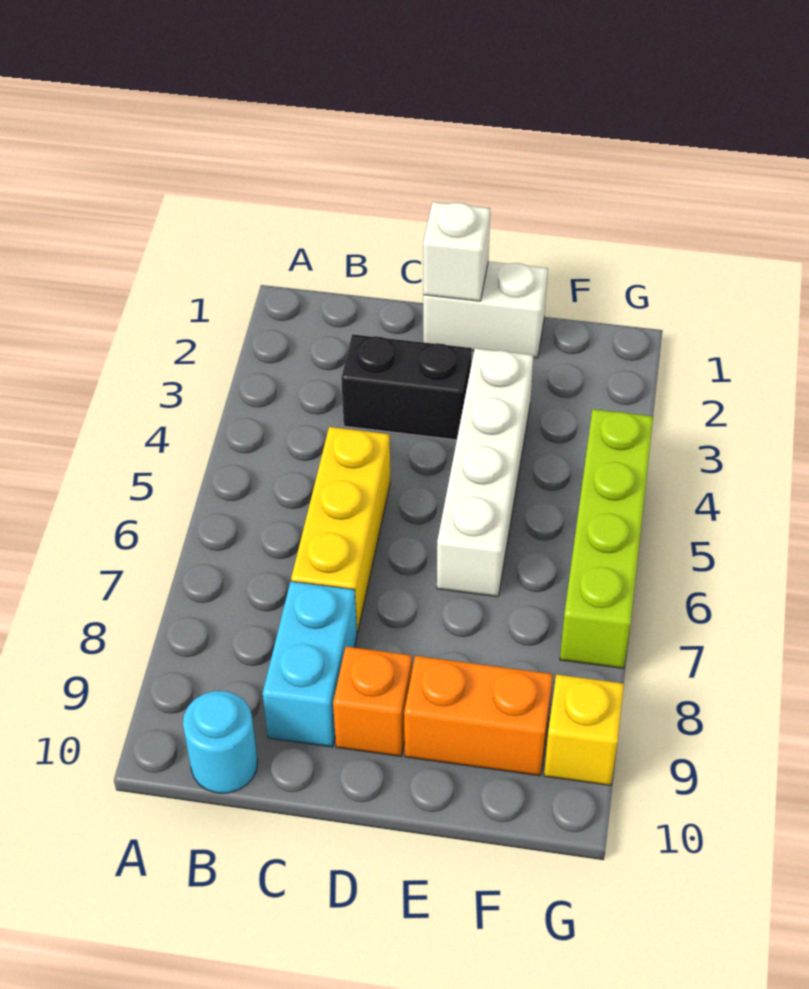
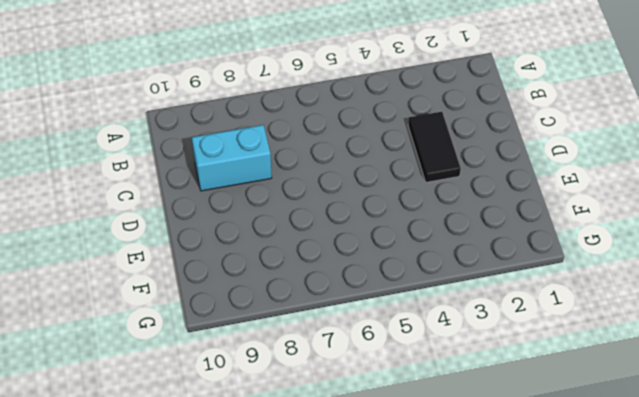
black tile C3:D3 level 1 -> black brick C3:D3 level 1
none -> cyan round brick B10 level 1
none -> yellow brick C5:C7 level 1

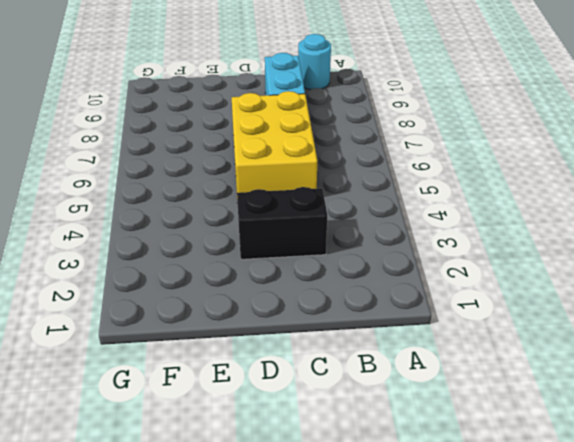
yellow brick C5:D7 level 1 -> yellow brick C5:C7 level 1
none -> white brick D1:E1 level 1
none -> orange brick D9 level 1

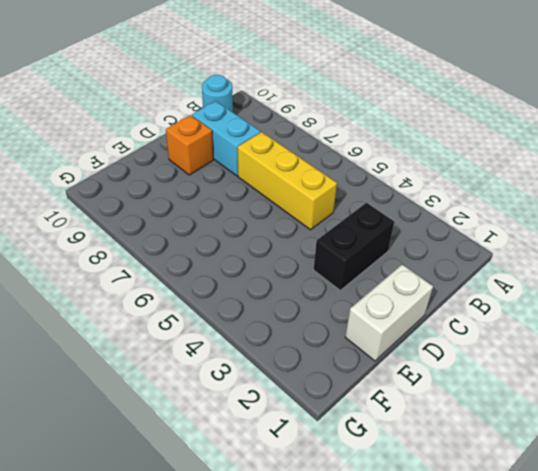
none -> white brick E3:E6 level 1
none -> orange brick E9:F9 level 1

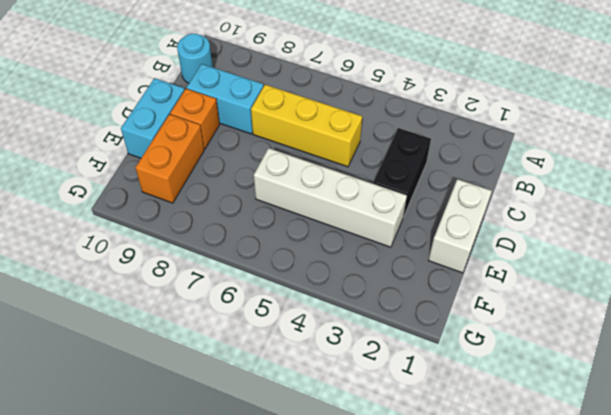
cyan brick D10:E10 level 1 -> none
none -> lime brick G4:G7 level 1
none -> yellow brick G9 level 1

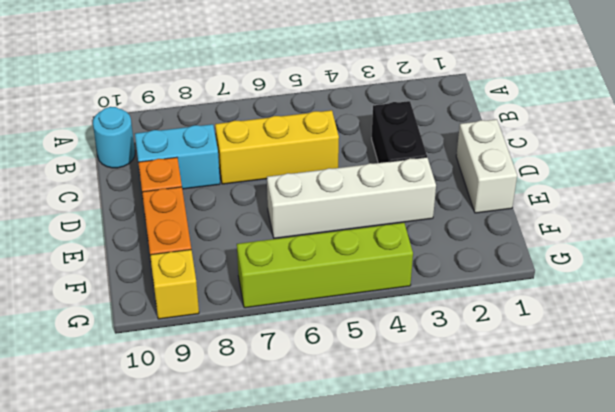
none -> white brick D1 level 2

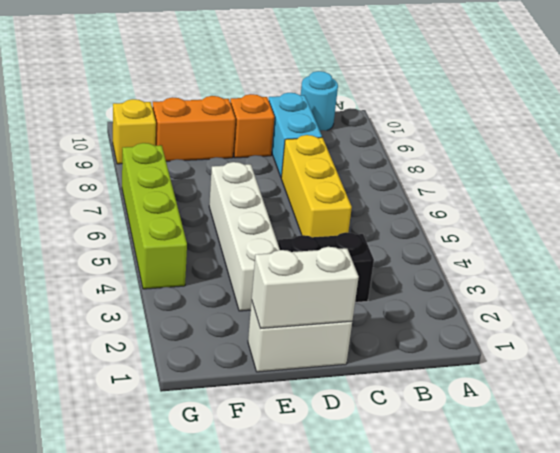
white brick D1:E1 level 2 -> white brick D1 level 2

